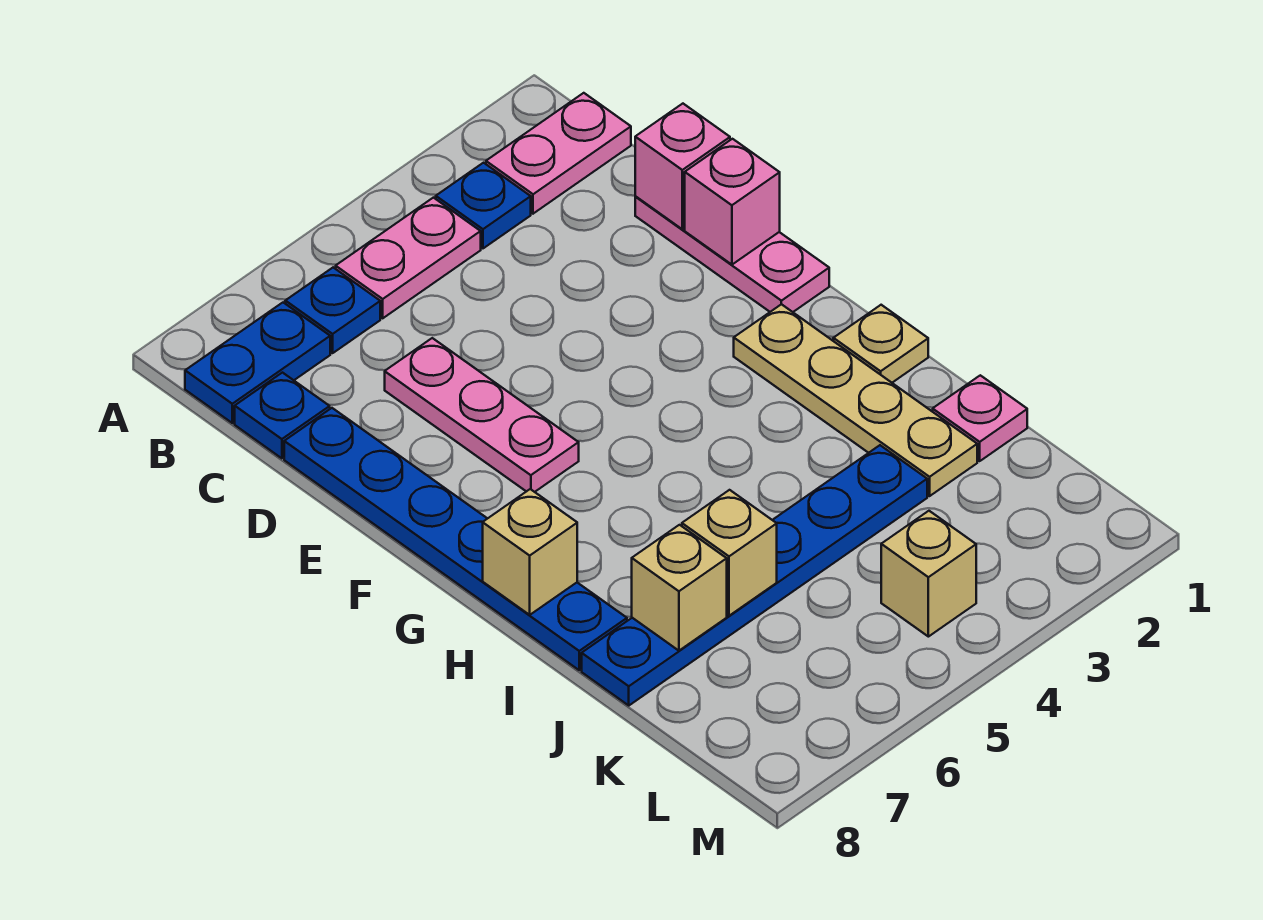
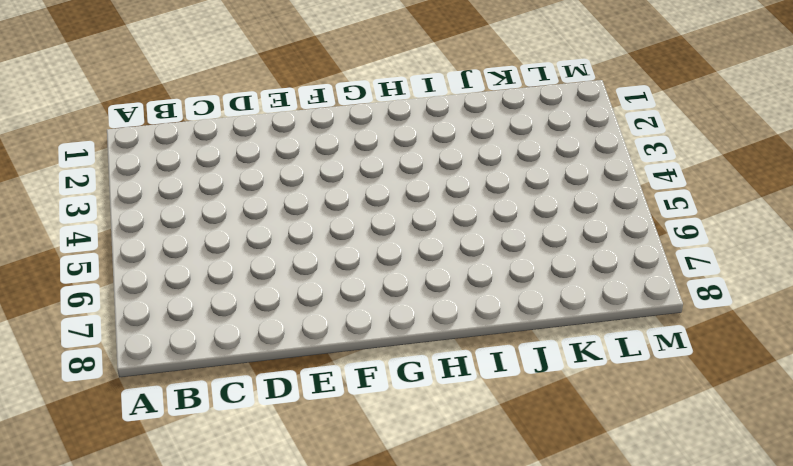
none -> pink plate B1:B2 level 1
none -> blue plate B3 level 1
none -> pink plate B4:B5 level 1

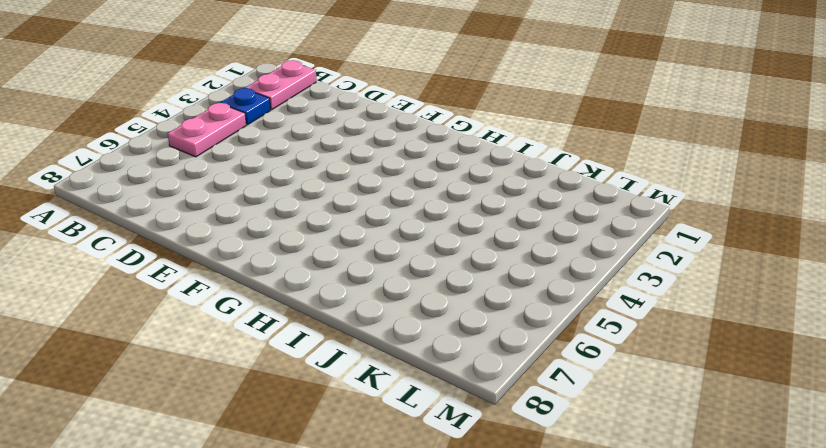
none -> blue plate B6 level 1
none -> blue plate B7:B8 level 1
none -> blue plate C8 level 1

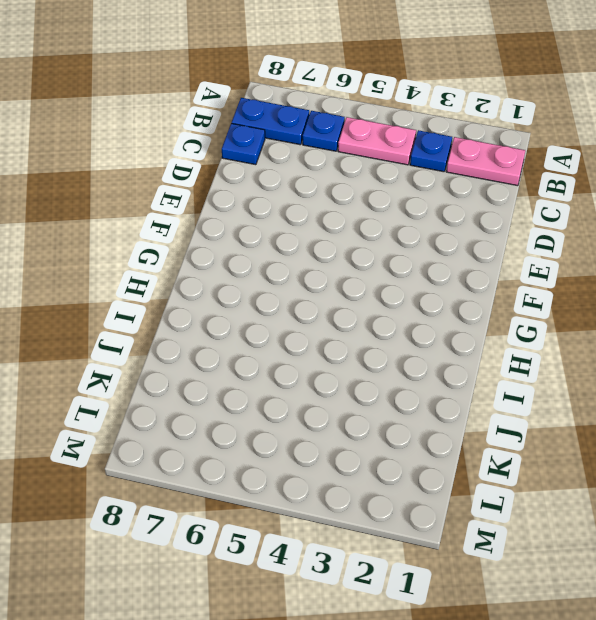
none -> pink plate D1:F1 level 1
none -> pink plate D6:F6 level 1
none -> blue plate D8:I8 level 1

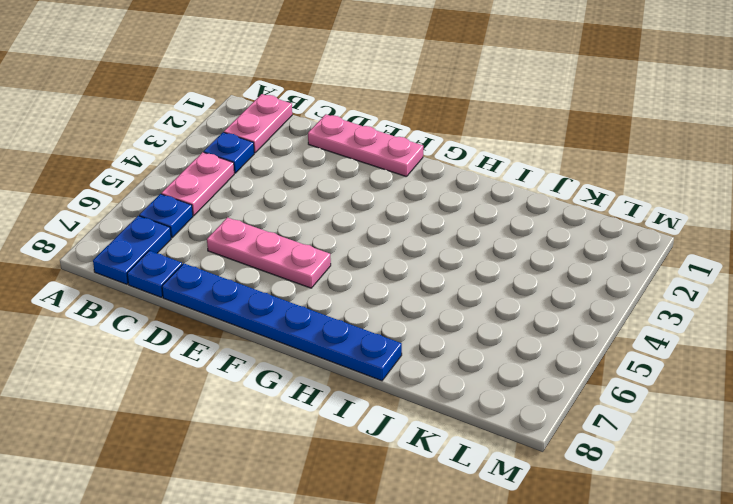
none -> tan plate G2:J2 level 1
none -> tan plate H1 level 1
none -> pink plate J1 level 1

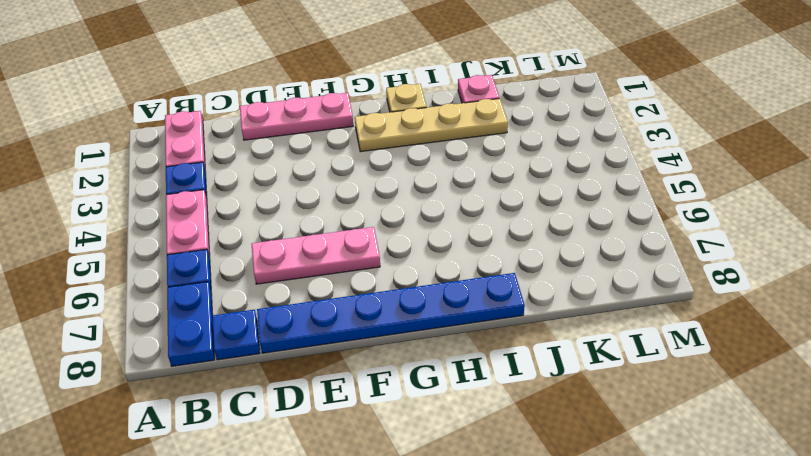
none -> blue plate J3:J8 level 1
none -> tan brick L4 level 1
none -> pink brick D1 level 2

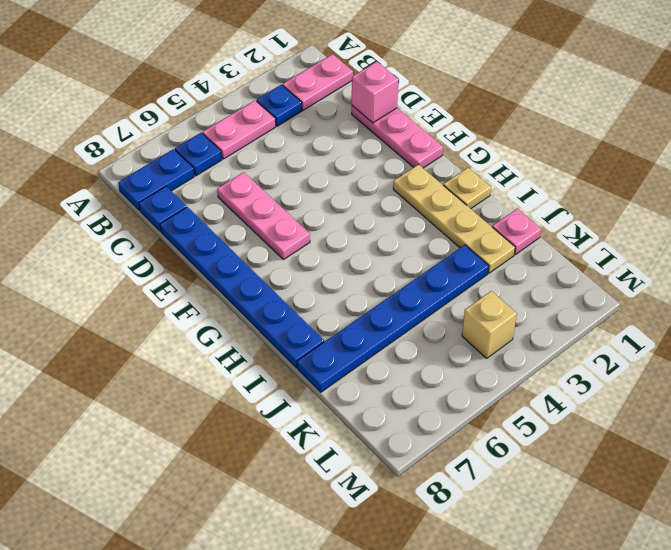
none -> pink brick E1 level 2
none -> tan brick H8 level 2
none -> tan brick J6 level 2

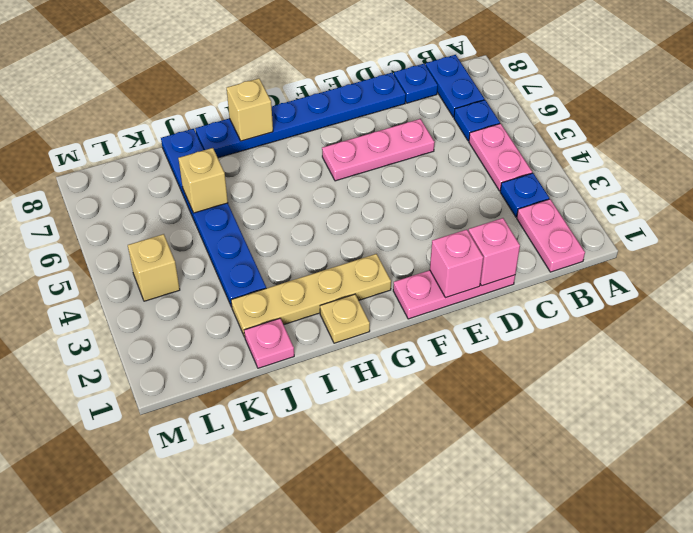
none -> tan brick J7 level 2

